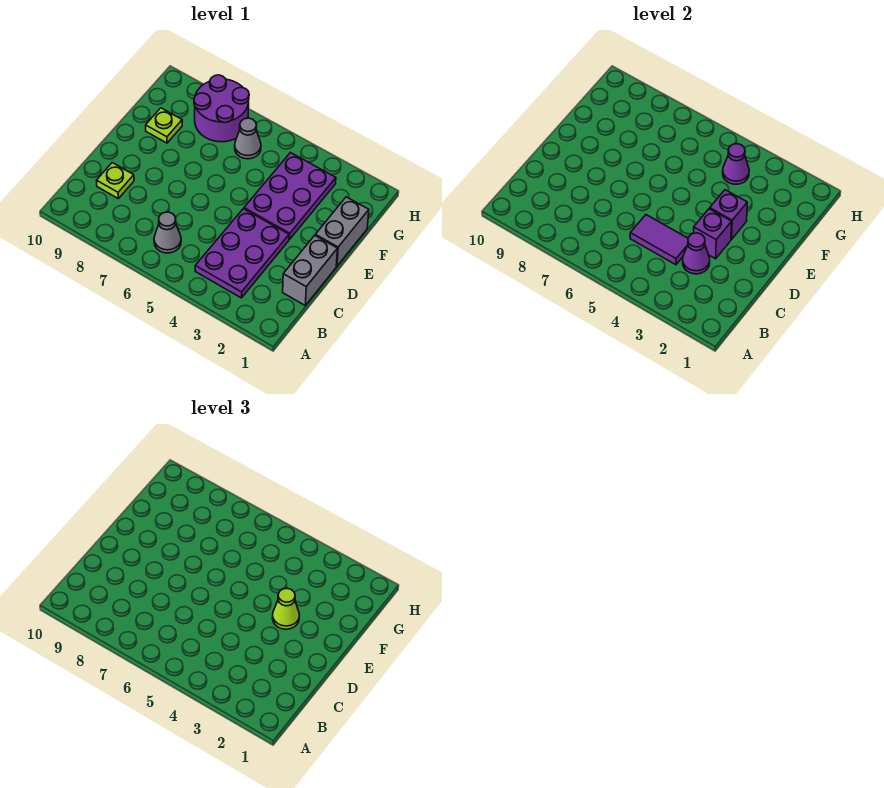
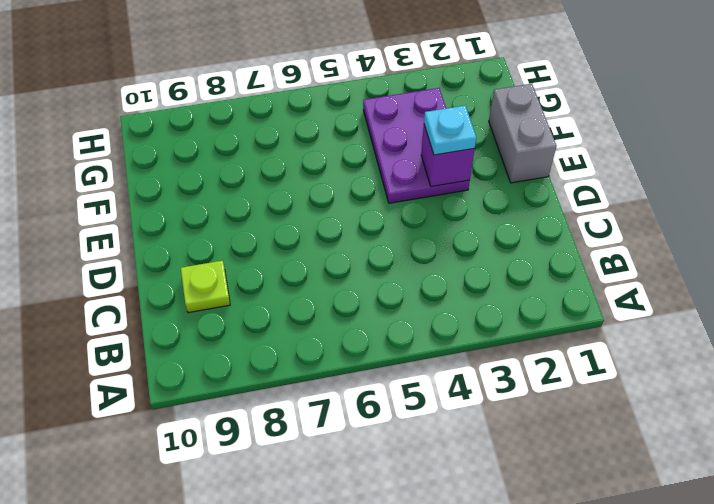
cyan plate E3 level 3 -> lime cone E3 level 3
none -> purple plate B3:D4 level 1
none -> grey cone B6 level 1
none -> grey brick C1:D1 level 1

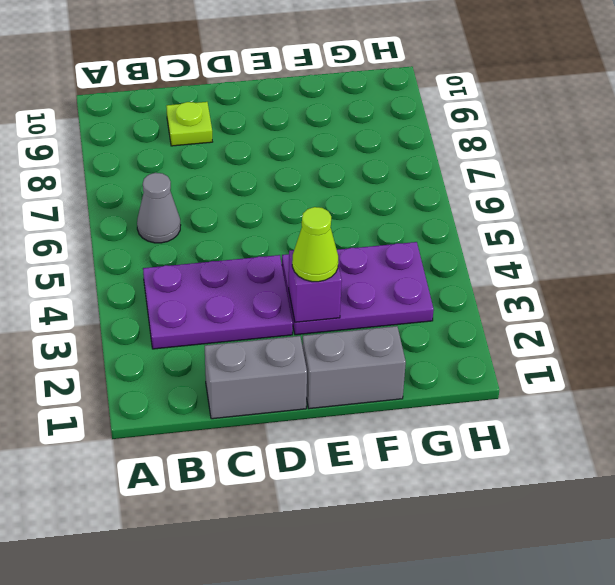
none -> lime plate F9 level 1
none -> grey cone G6 level 1
none -> purple round brick G7:H8 level 1

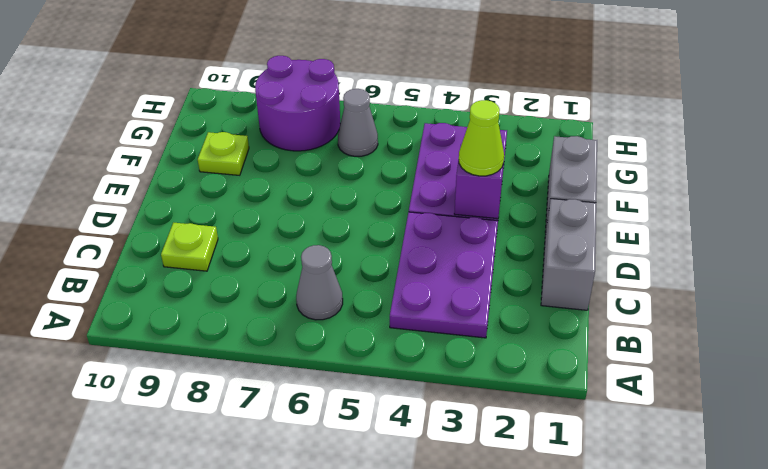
none -> purple cone C3 level 2
none -> purple tile C4:C5 level 2
none -> purple brick D3 level 2

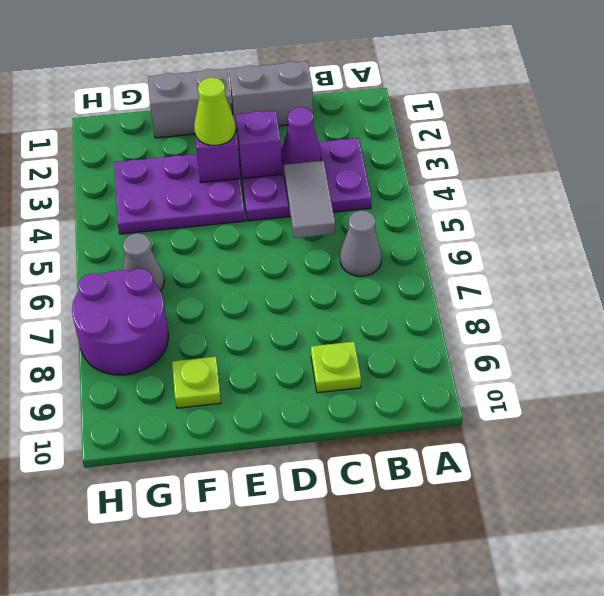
grey tile C4:C5 level 2 -> purple tile C4:C5 level 2
none -> purple cone G4 level 2

